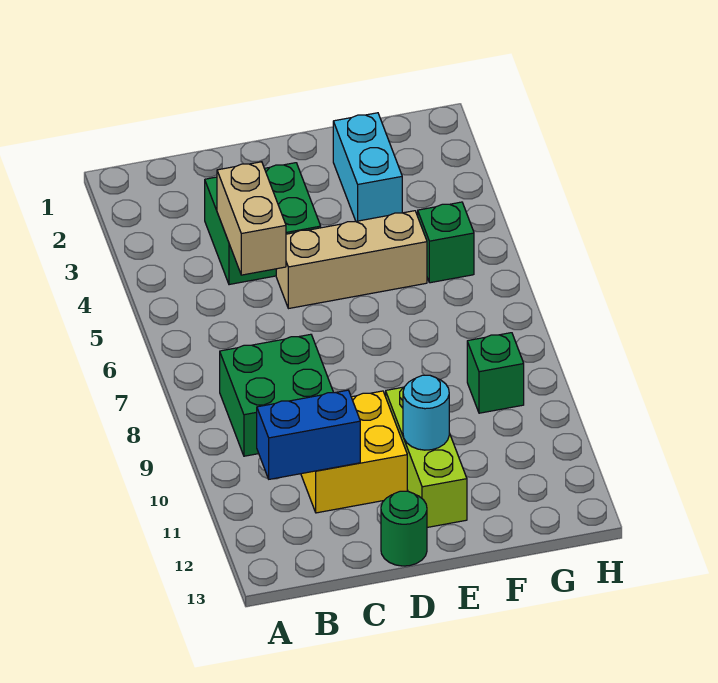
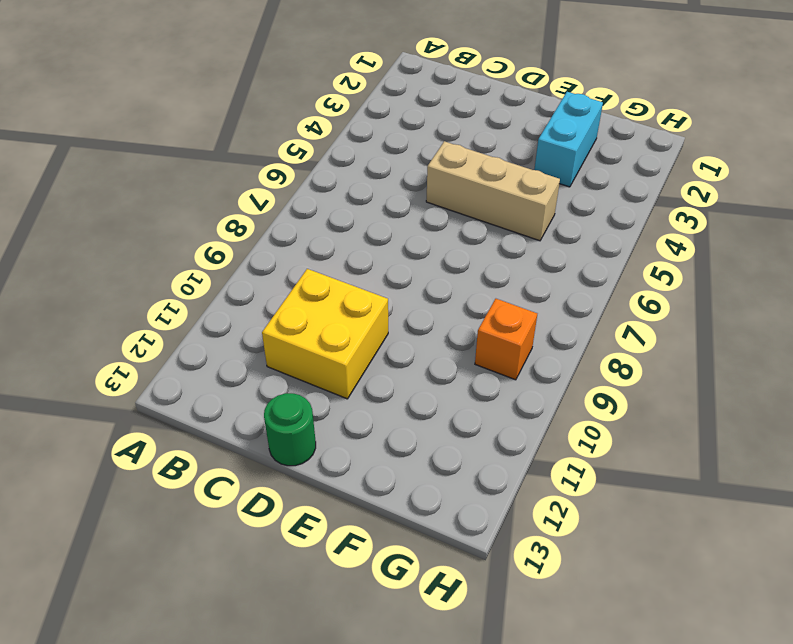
orange brick G9 level 1 -> green brick G9 level 1
none -> green brick B8:C9 level 1
none -> green brick C3:D4 level 1
none -> lime brick E10:E12 level 1

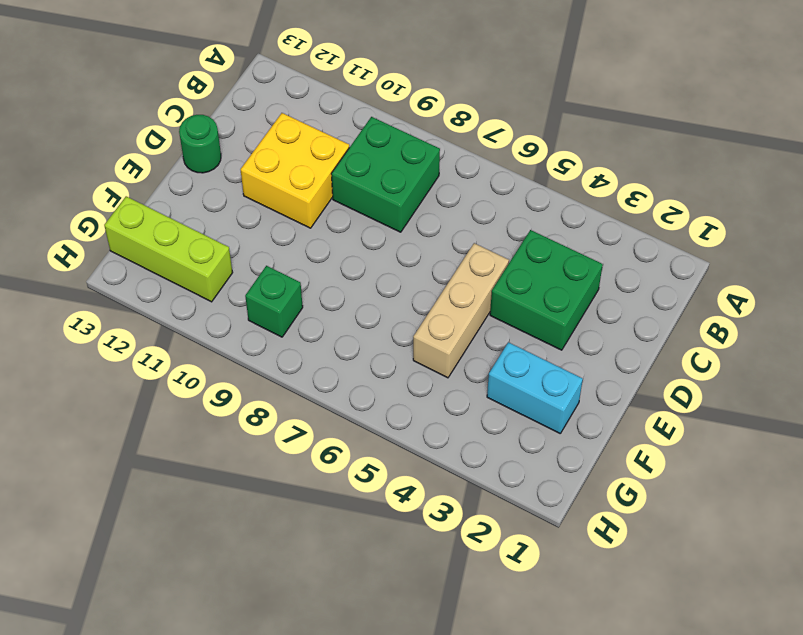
lime brick G11:G13 level 1 -> lime brick E10:E12 level 1
none -> green brick G5 level 1
none -> blue brick B11:C11 level 2
none -> tan brick C4:C5 level 2

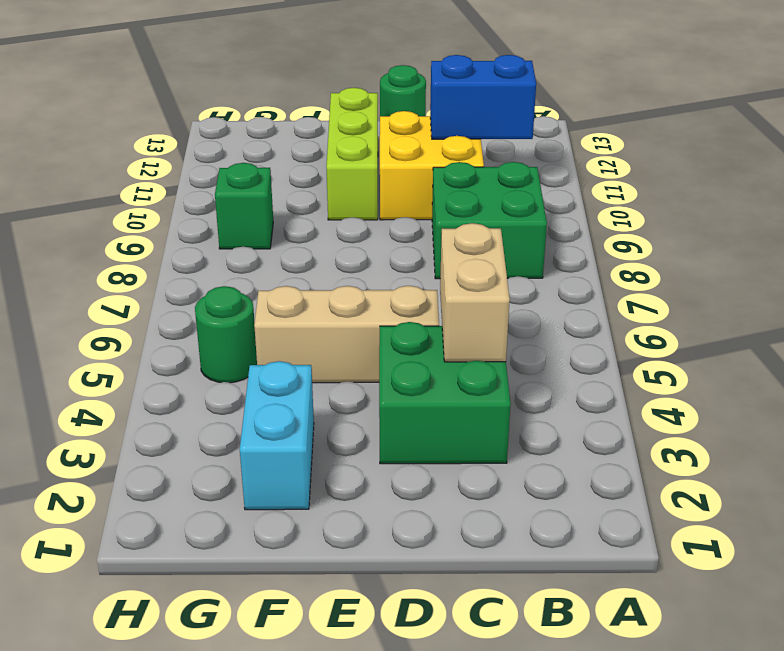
green round brick G5 level 1 -> green brick G5 level 1
none -> cyan round brick E11 level 2

